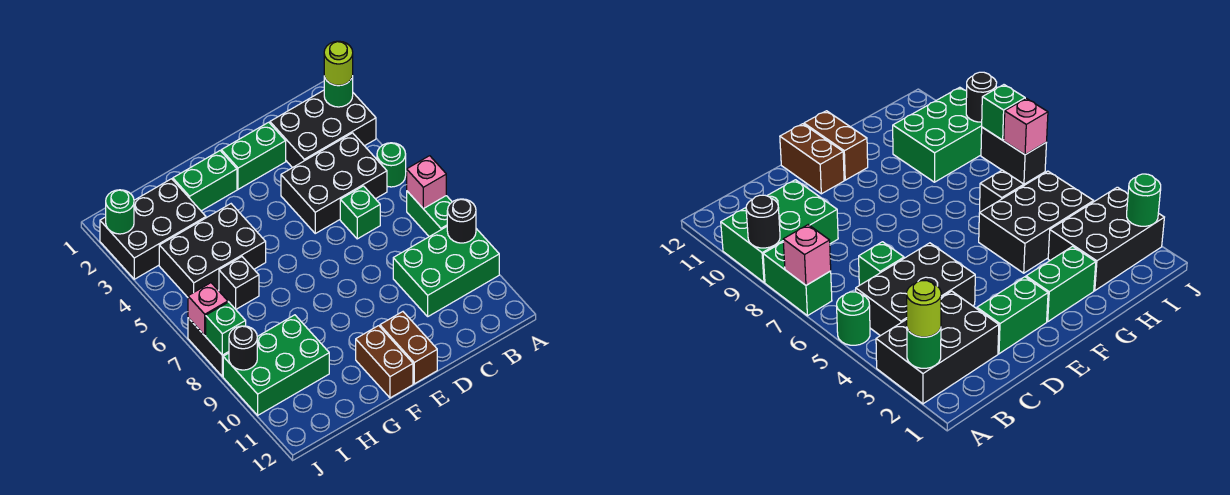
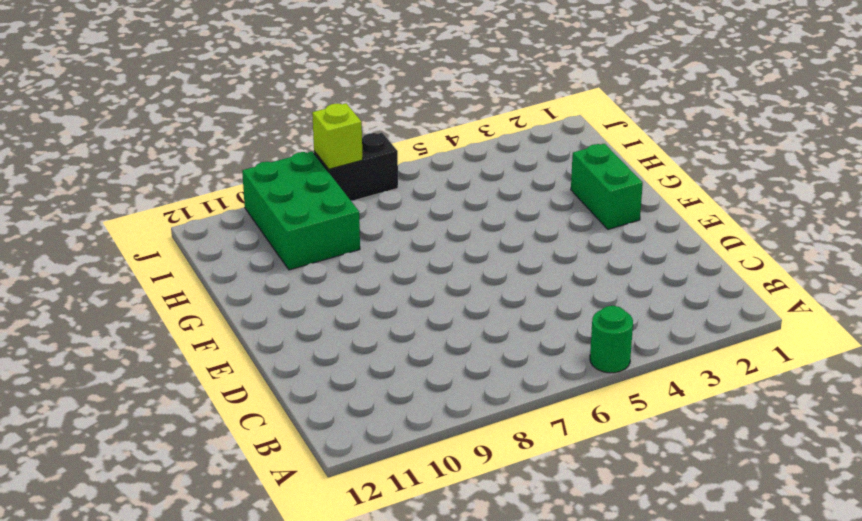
lime brick J8 level 2 -> green brick J8 level 2
none -> black brick A2:C3 level 1
none -> green brick A7:A8 level 1
none -> green brick A9:C10 level 1

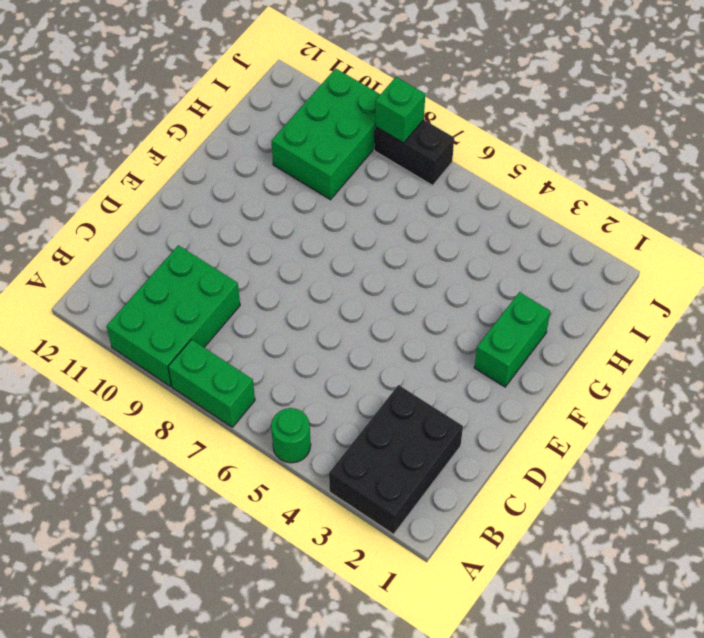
none -> black brick B4:D5 level 1
none -> green brick C6 level 1
none -> green brick D2:E2 level 1

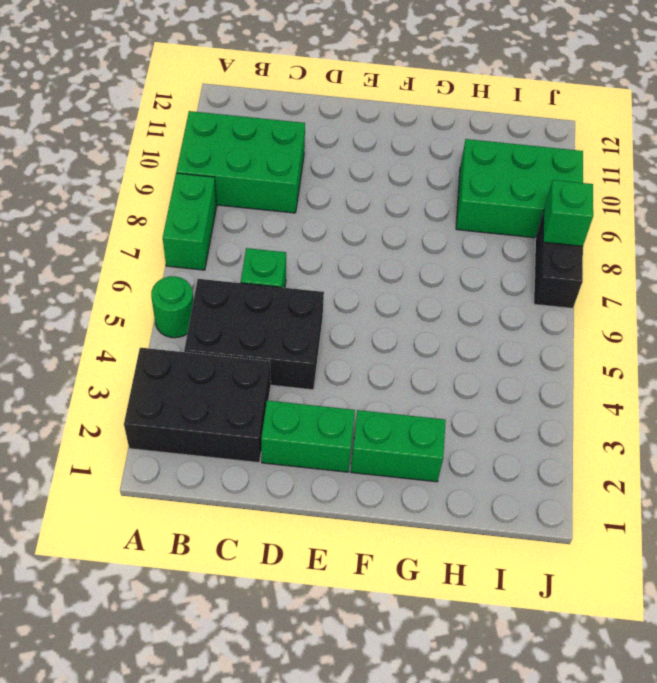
none -> brown brick E11:E12 level 1
none -> brown brick F11:F12 level 1
none -> black brick G4:I5 level 1

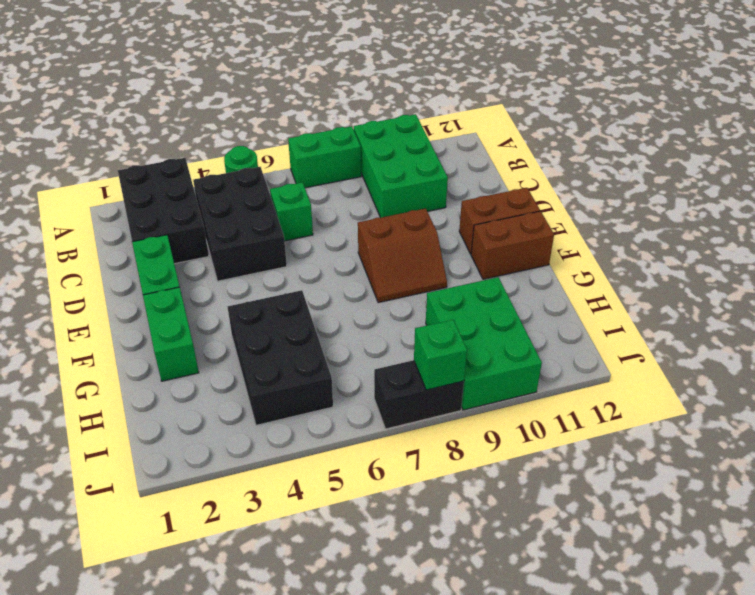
brown slope E8:F9 level 1 top E -> none
none -> black brick H2:J3 level 1
none -> black brick H6 level 1
none -> green round brick A2 level 2

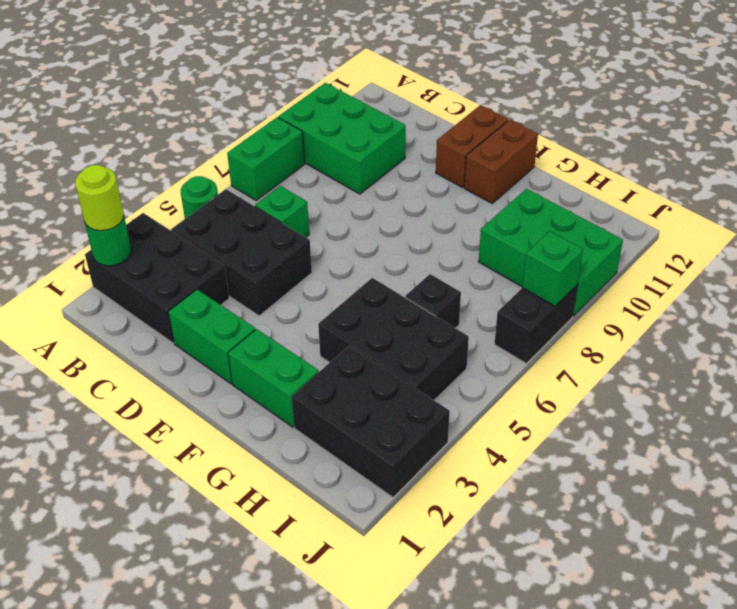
none -> pink brick A7 level 2
none -> black round brick A9 level 2
none -> green round brick J2 level 2

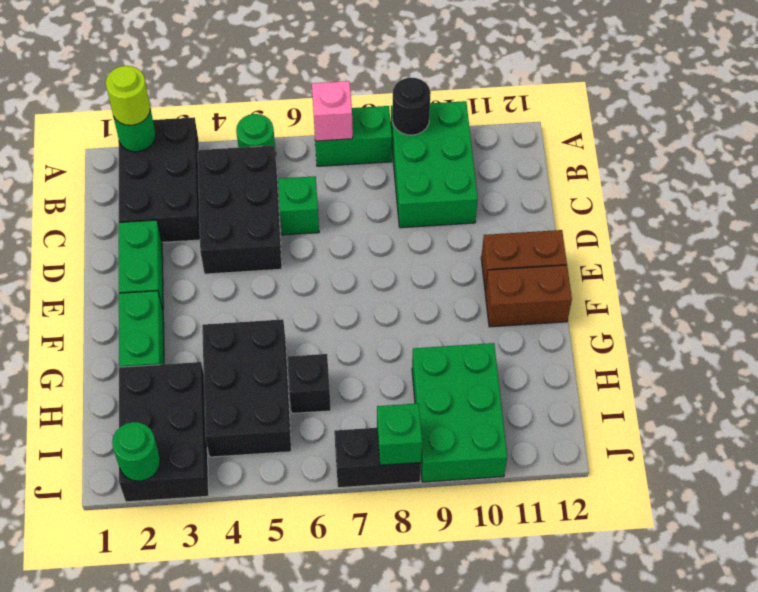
none -> pink brick J7 level 2
none -> black round brick J9 level 2

